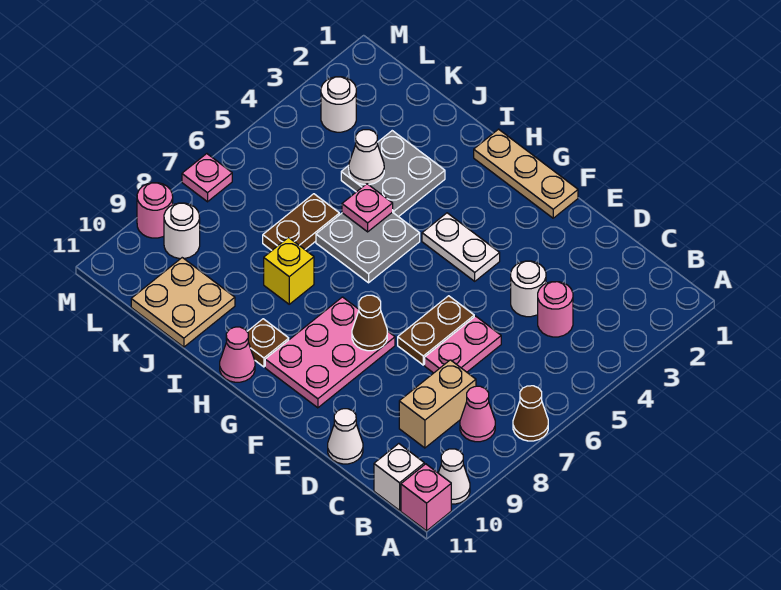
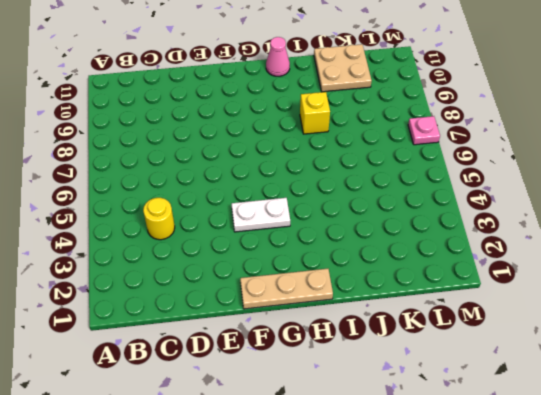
yellow round brick C4 level 1 -> pink round brick C4 level 1
none -> brown cone A7 level 1
none -> white cone A10 level 1
none -> pink brick A11 level 1

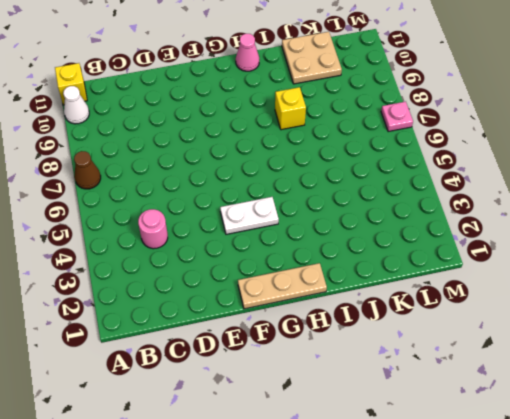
yellow brick A11 level 1 -> pink brick A11 level 1
none -> pink cone B8 level 1
none -> white brick B11 level 1
none -> tan brick C8:C9 level 1

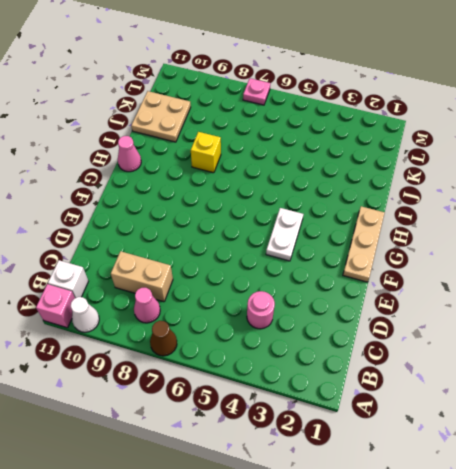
none -> white round brick D4 level 1
none -> pink plate D6:D7 level 1
none -> white cone D11 level 1

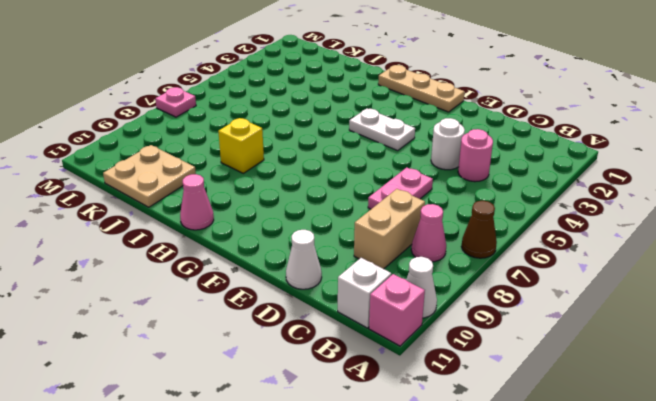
none -> brown plate E6:E7 level 1
none -> pink plate F8:G10 level 1
none -> grey plate H5:I6 level 1

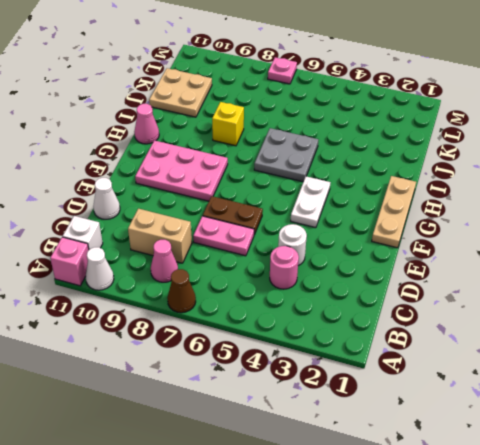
none -> brown plate H10 level 1
none -> grey plate I3:J4 level 1
none -> brown plate J6:J7 level 1

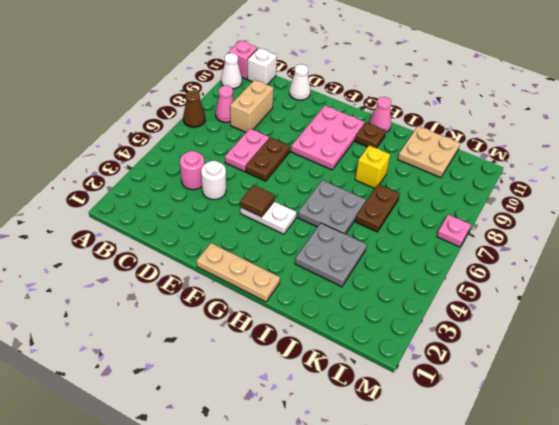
brown tile F4 level 2 -> none
none -> white round brick L3 level 1
none -> white round brick L9 level 1
none -> pink round brick M9 level 1

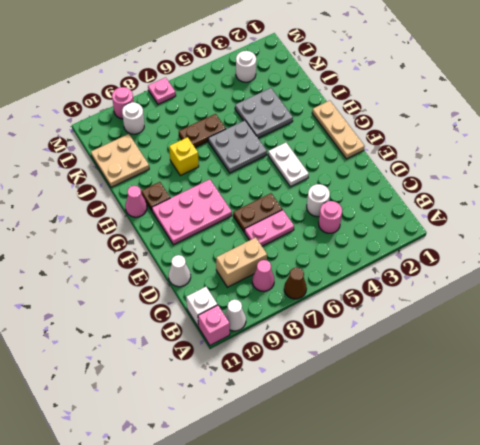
none -> brown cone F8 level 2
none -> pink plate I5 level 2
none -> white cone J4 level 2

